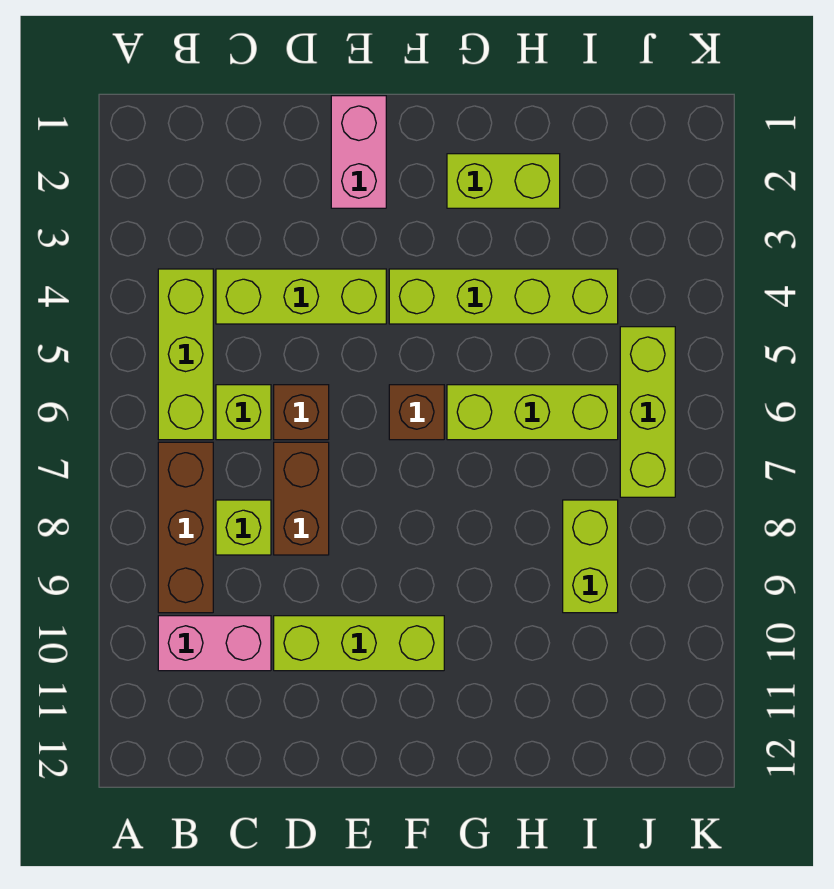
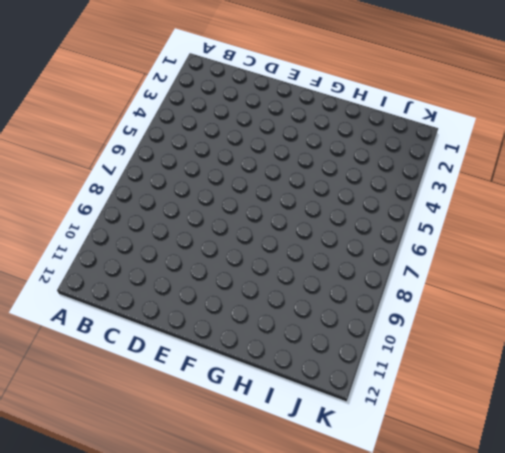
none -> lime brick B4:B6 level 1
none -> brown brick B7:B9 level 1
none -> pink brick B10:C10 level 1

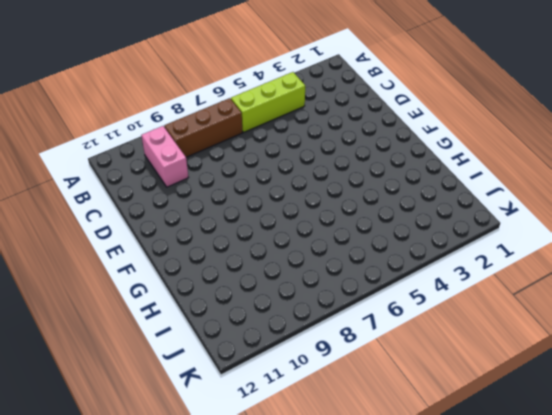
none -> lime brick C4:E4 level 1
none -> lime brick C6 level 1
none -> lime brick C8 level 1

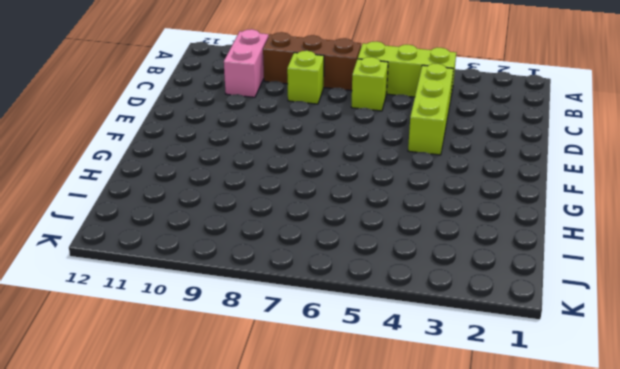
none -> brown brick D6 level 1
none -> brown brick D7:D8 level 1
none -> lime brick D10:F10 level 1

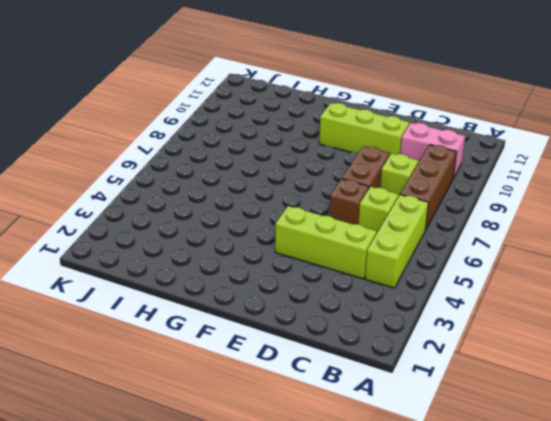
none -> pink brick E1:E2 level 1
none -> lime brick F4:I4 level 1
none -> brown brick F6 level 1

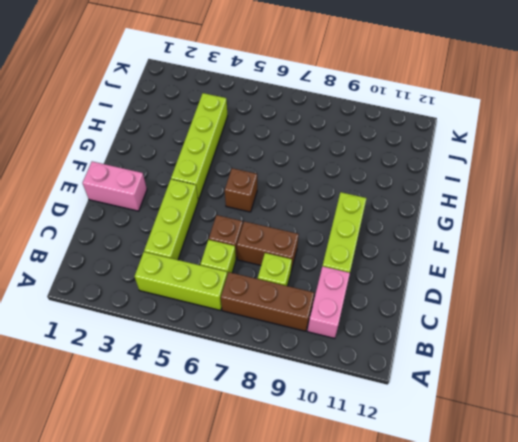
none -> lime brick G2:H2 level 1
none -> lime brick G6:I6 level 1
none -> lime brick I8:I9 level 1

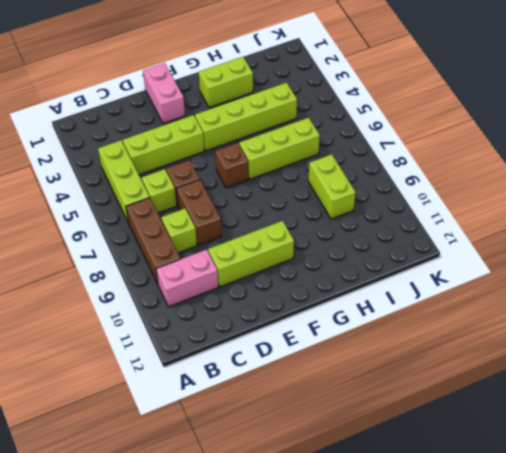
none -> lime brick J5:J7 level 1

